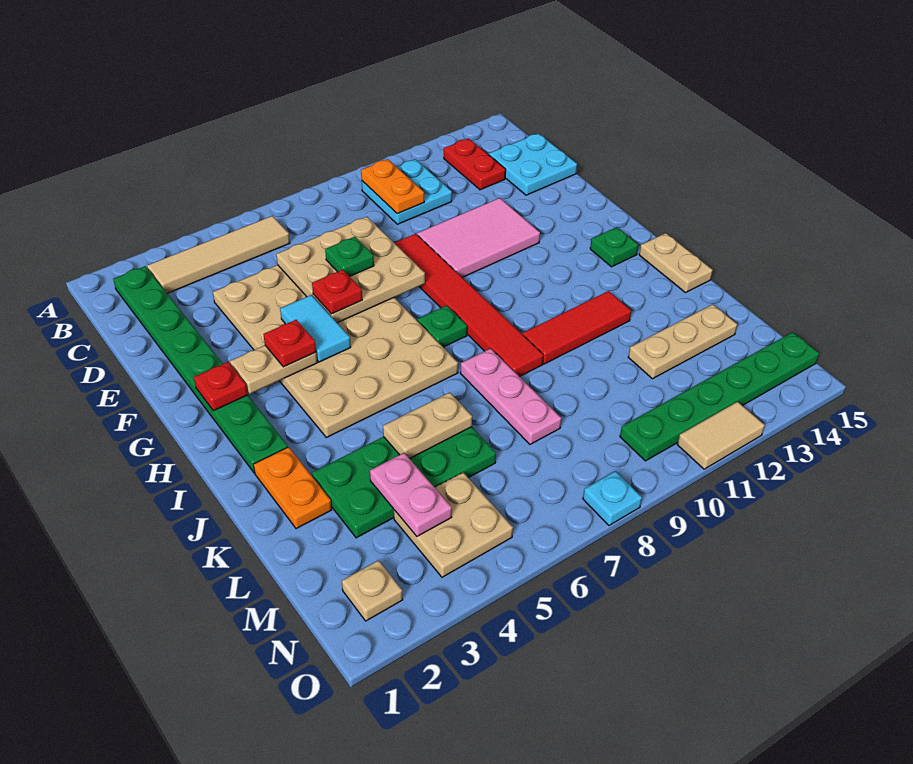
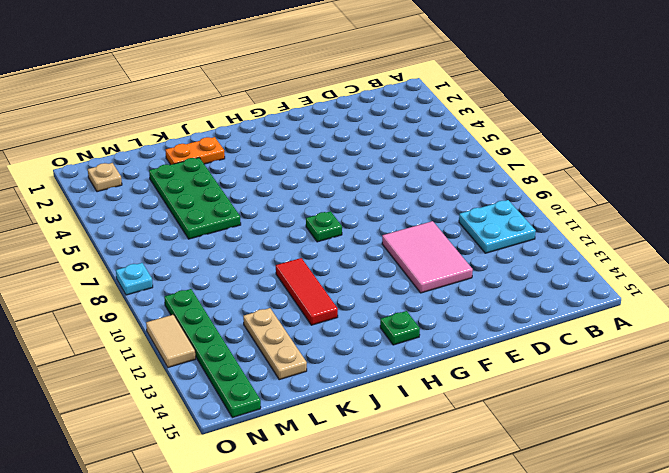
none -> green plate B2:I2 level 1
none -> tan tile B3:B6 level 1
none -> red plate B13:C13 level 1
none -> cyan plate C14:D15 level 1

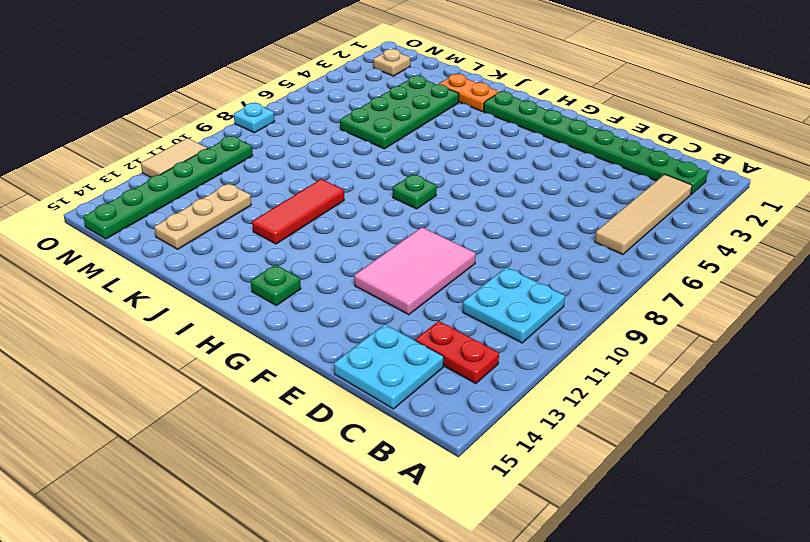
none -> tan plate D4:I7 level 1
none -> red tile E9:J9 level 1
none -> tan plate I15:J15 level 1
none -> pink plate J8:L8 level 1

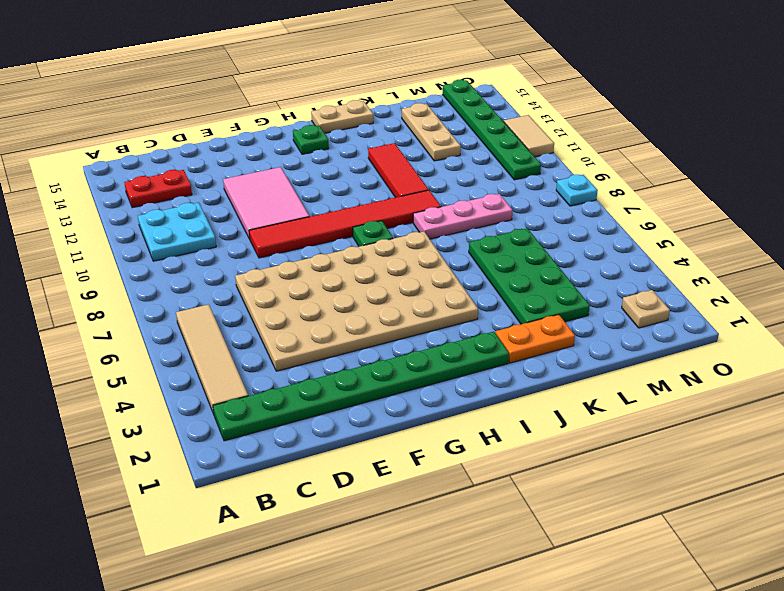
none -> cyan plate C14:D15 level 1
none -> tan plate M4:N5 level 1
none -> orange plate B10:C10 level 2
none -> tan plate D6:F8 level 2

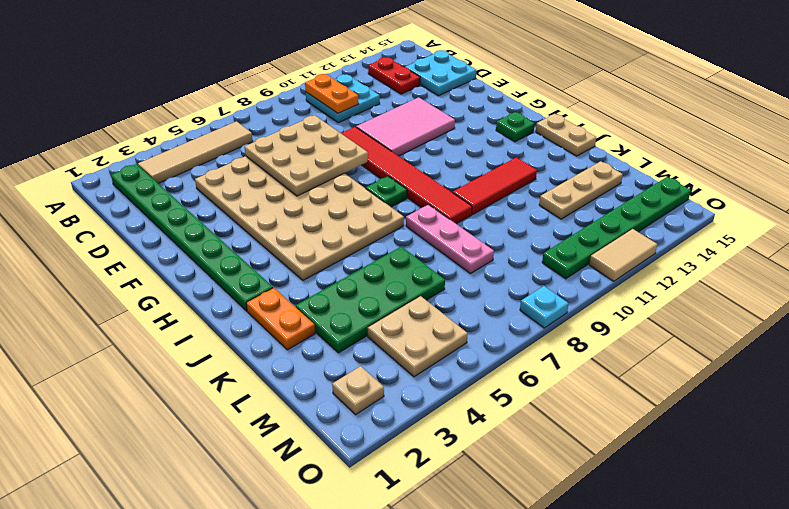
none -> cyan tile F5:G5 level 2
none -> red plate G2 level 2
none -> tan plate G3:G4 level 2
none -> tan plate K5:K6 level 2

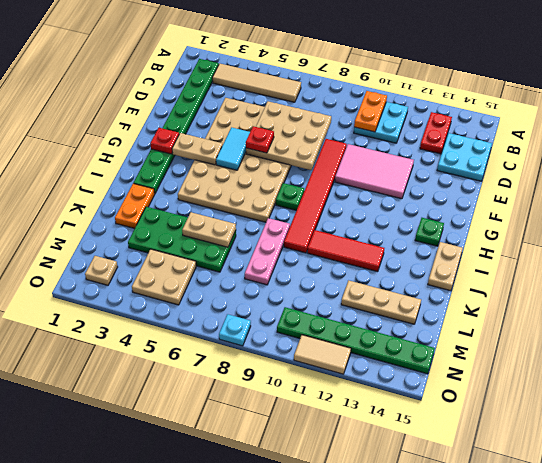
none -> pink plate L4:M4 level 2
none -> green plate E7 level 3
none -> red plate G4 level 3

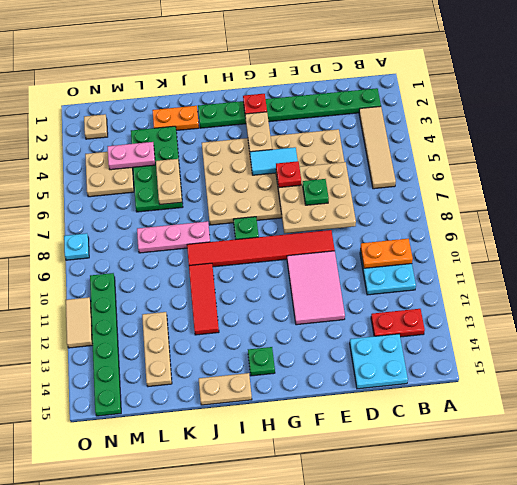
none -> red plate G4 level 3

